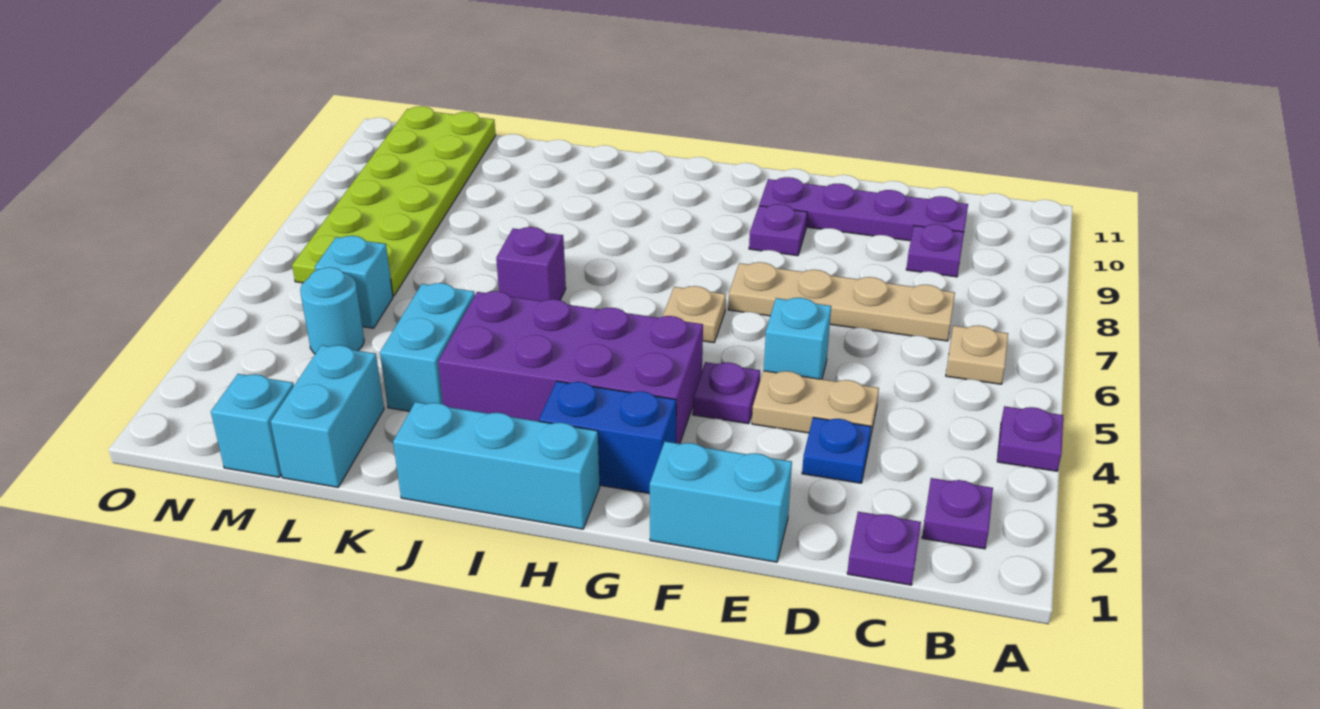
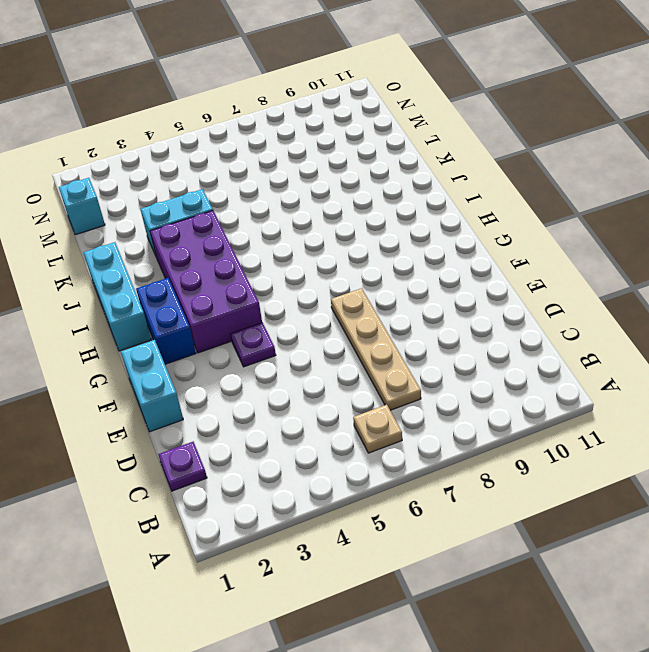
none -> purple plate A4 level 1
none -> purple plate B2 level 1
none -> purple plate C9 level 1

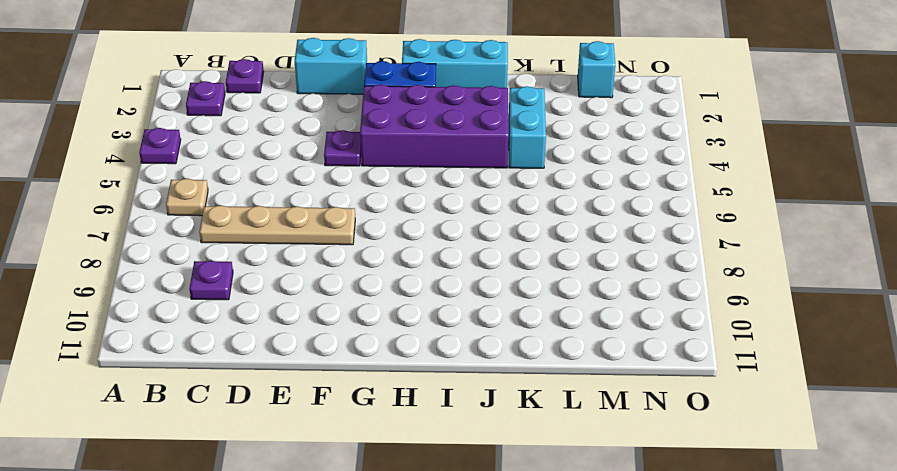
none -> purple plate C10:F10 level 1
none -> blue plate D3 level 1
none -> tan plate D4:E4 level 1

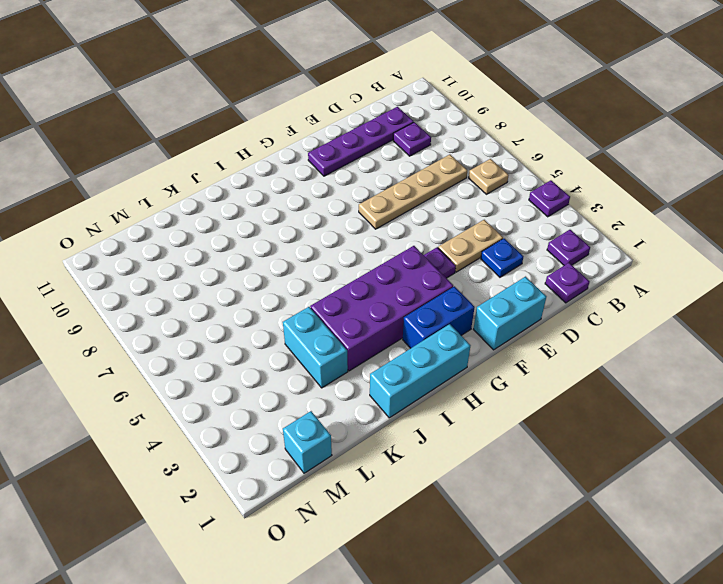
none -> cyan brick E5 level 1
none -> purple plate F9 level 1
none -> tan plate G6 level 1

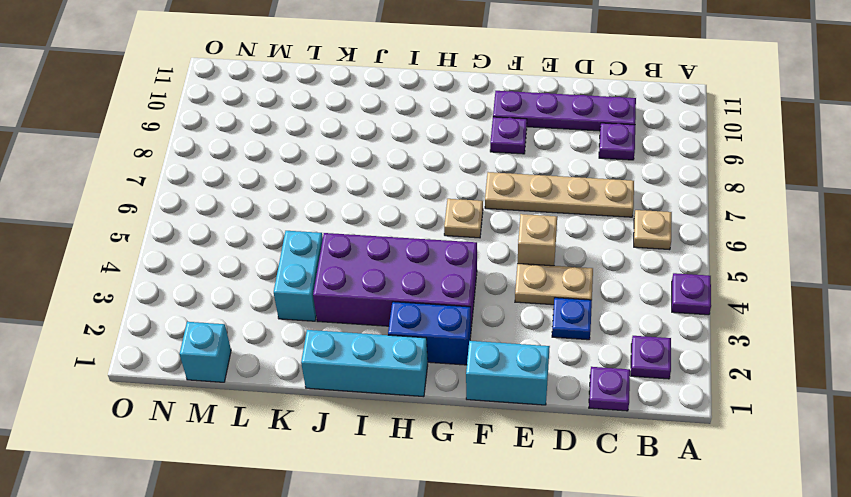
tan brick E5 level 1 -> cyan brick E5 level 1
none -> purple plate F4 level 1
none -> purple brick J6 level 1
none -> cyan brick L1:L2 level 1

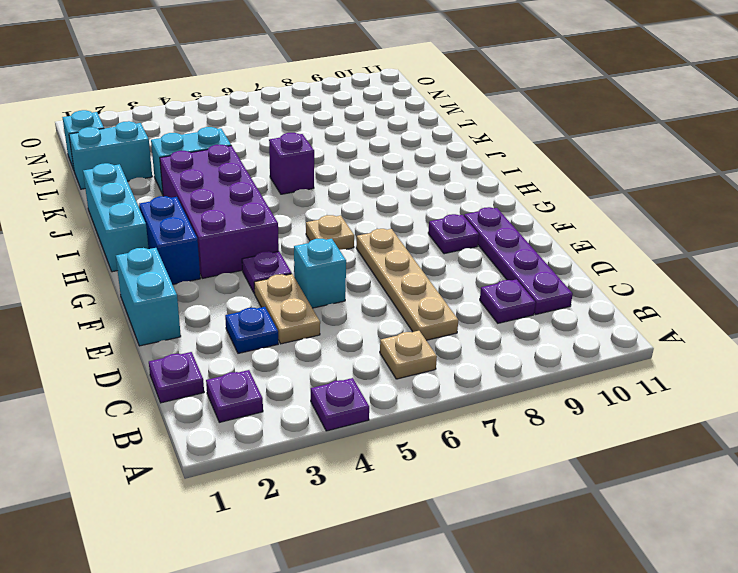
none -> cyan round brick M4 level 1
none -> cyan brick M5 level 1
none -> lime plate M6:N11 level 1

